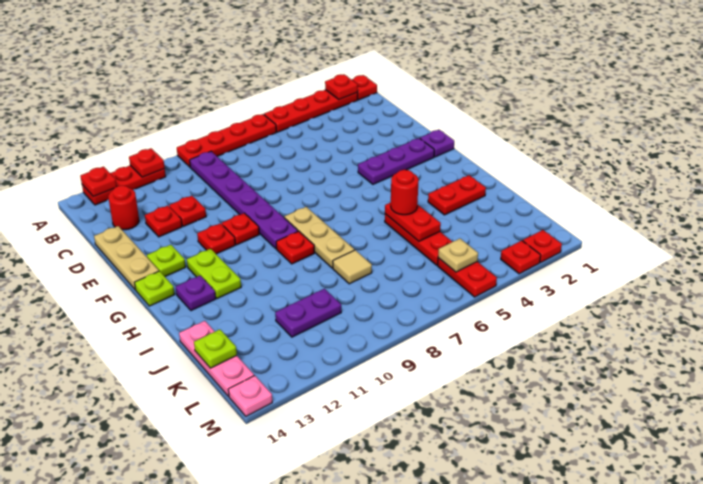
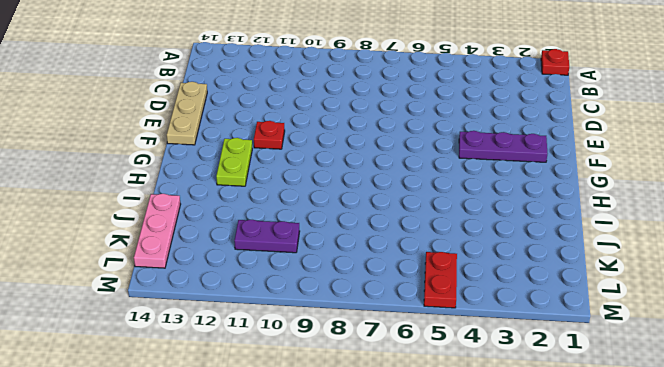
none -> red plate A2:A5 level 1
none -> red plate A6:A9 level 1
none -> red plate A11:A13 level 1
none -> purple plate B9:G9 level 1

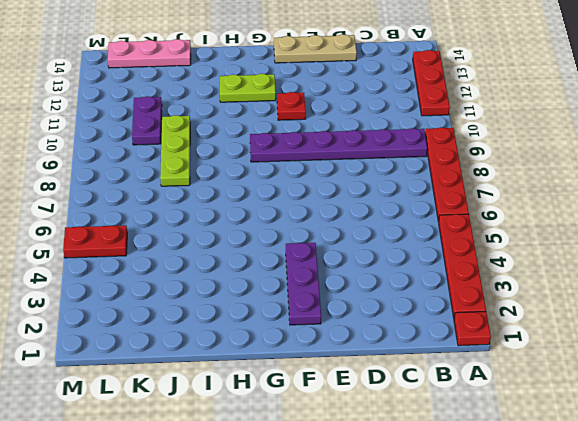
lime plate J8:J10 level 1 -> tan tile J8 level 1
none -> red round brick C13 level 1
none -> red plate D11 level 1
none -> red plate D12 level 1
none -> purple plate F1 level 1

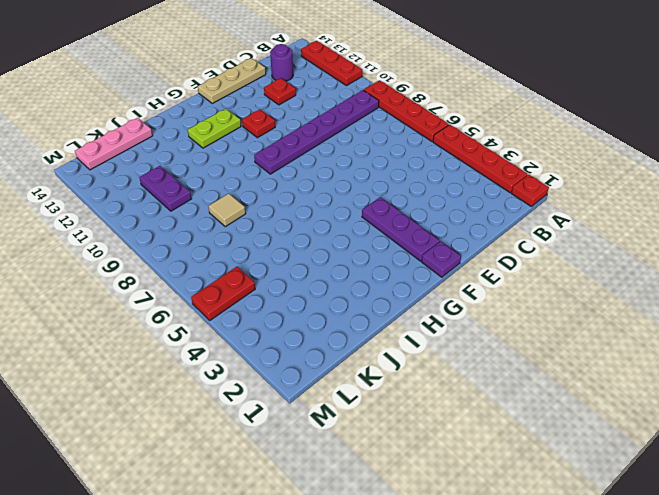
purple round brick C13 level 1 -> red round brick C13 level 1
none -> red plate D11 level 1
none -> red plate F10 level 1
none -> lime plate F13 level 1
none -> tan plate G8:I8 level 1

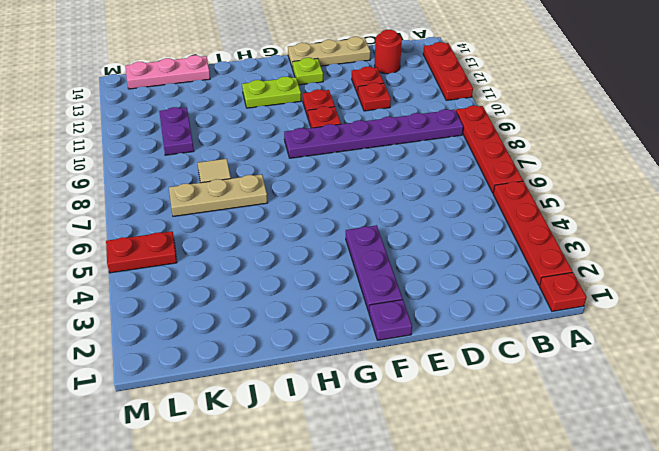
tan plate I7:K7 level 1 -> tan plate G8:I8 level 1
none -> lime plate G14 level 1
none -> red plate H9 level 1
none -> purple plate H13 level 1
none -> red plate I2:I3 level 1

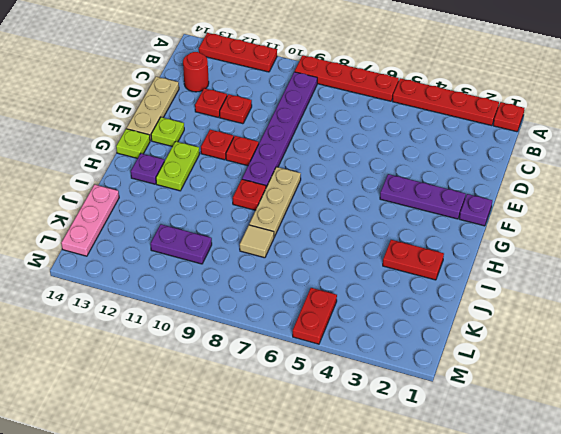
none -> red plate I5:K5 level 1
none -> red plate M2 level 1
none -> red plate M3 level 1
none -> pink plate M14 level 1

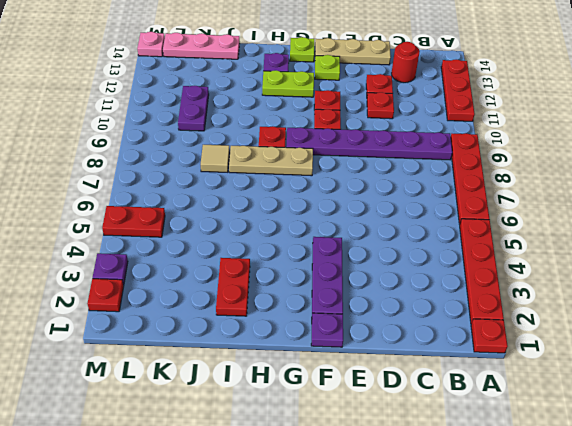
purple plate M3 level 1 -> red plate M3 level 1
none -> red plate I5:K5 level 1
none -> red plate A2 level 2
none -> red plate A11 level 2
none -> red plate A13 level 2

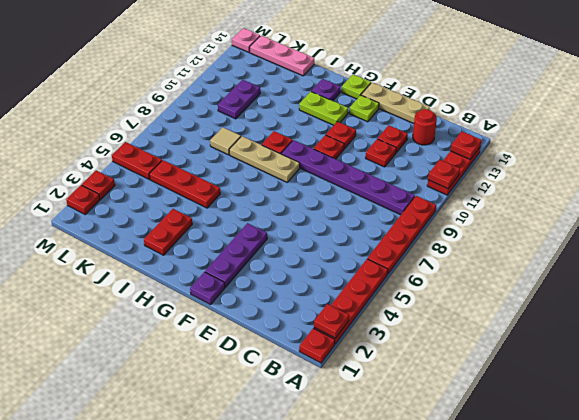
none -> red plate I5:J5 level 2
none -> lime plate K14 level 2
none -> tan plate L5 level 2
none -> red round brick I5 level 3

